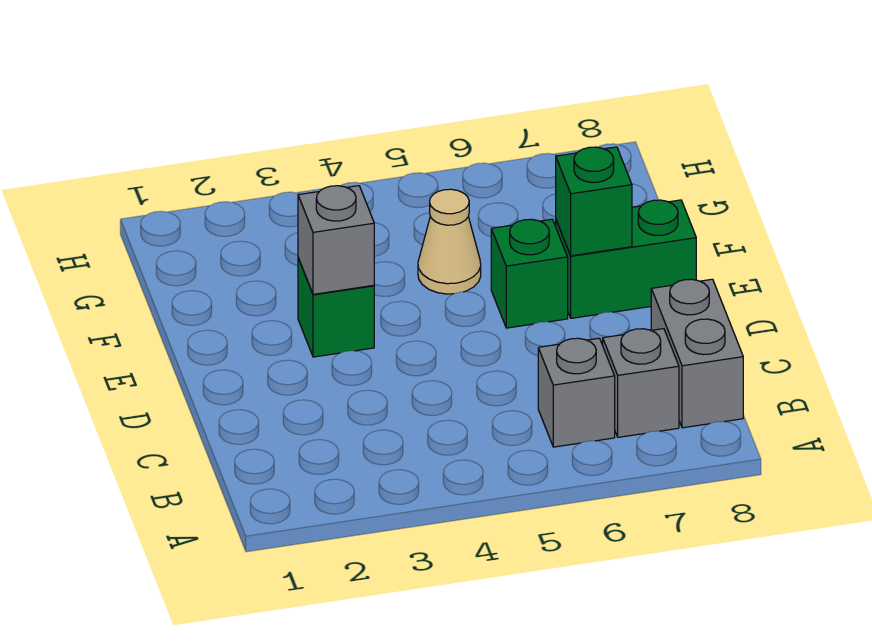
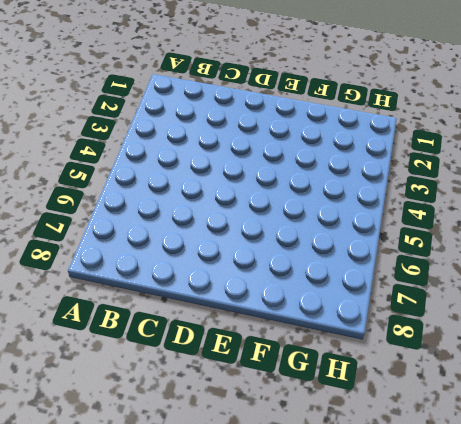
none -> grey brick B6 level 1
none -> grey brick B7 level 1

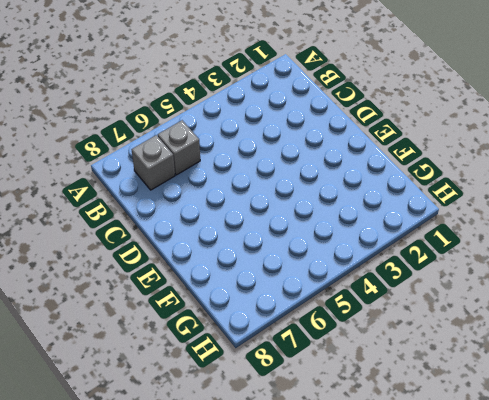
none -> grey brick B8:C8 level 1
none -> green brick E3 level 1

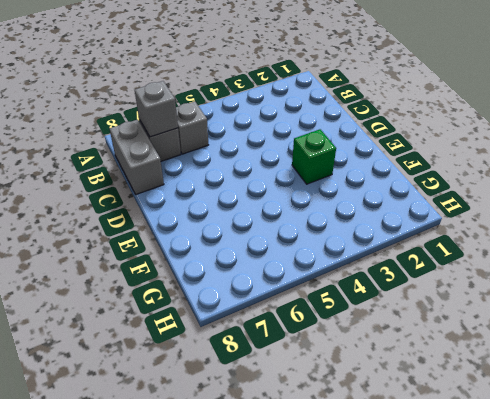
grey brick B7 level 2 -> grey brick E3 level 2
none -> green brick E6 level 1
none -> green brick E7:E8 level 1

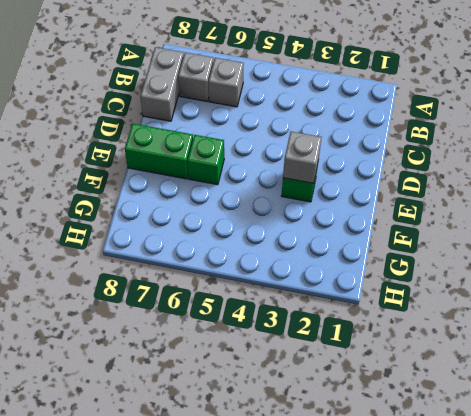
none -> tan cone F5 level 1
none -> green brick E7 level 2

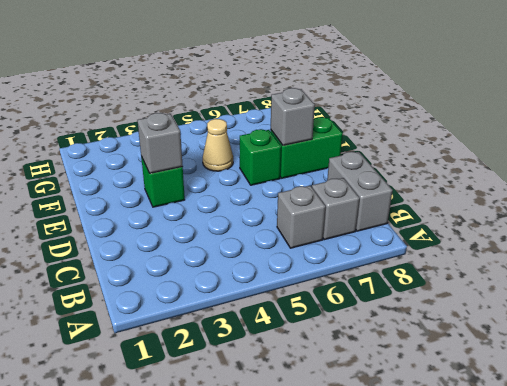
grey brick E7 level 2 -> green brick E7 level 2

